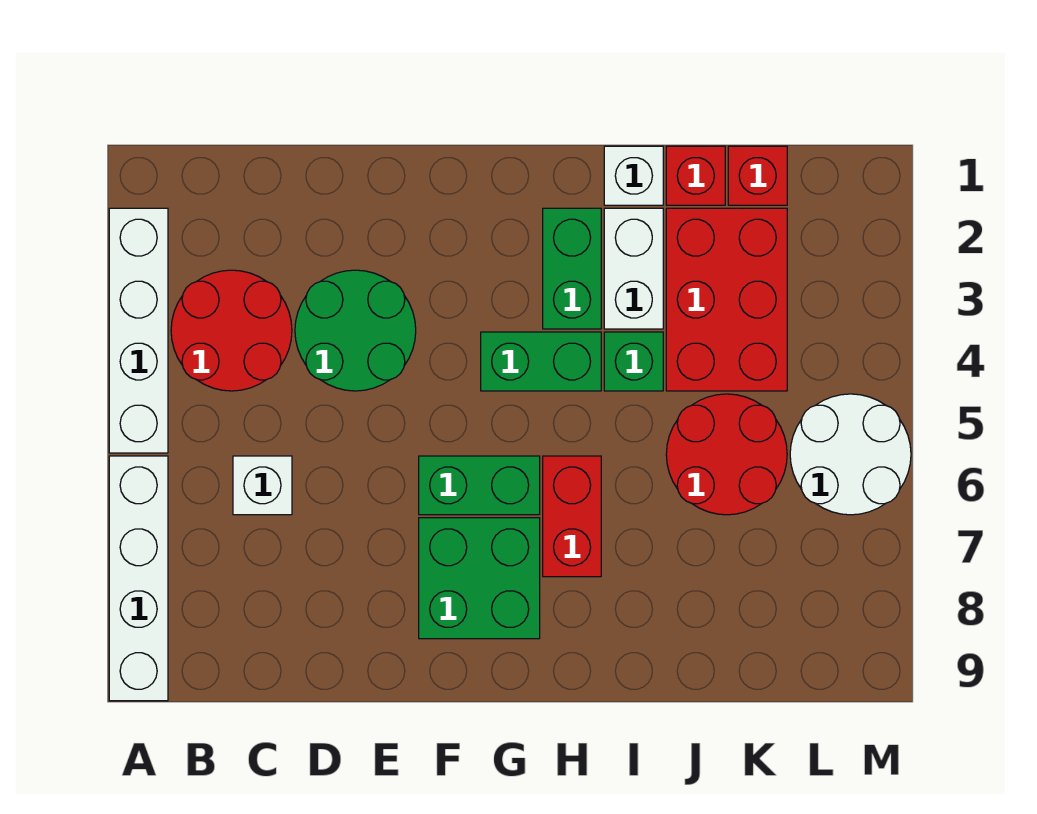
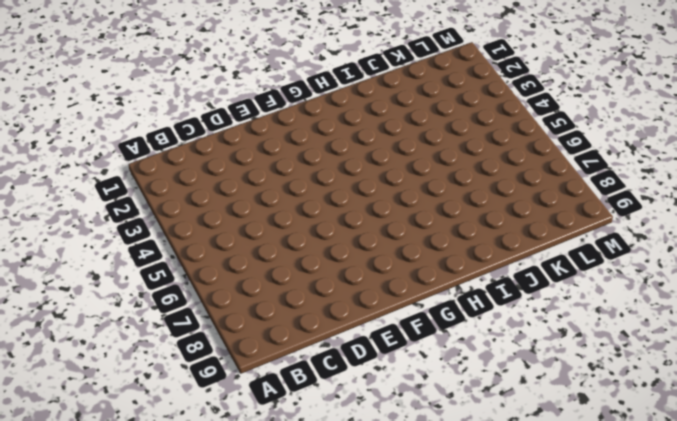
none -> white brick A2:A5 level 1
none -> white brick A6:A9 level 1
none -> red round brick B3:C4 level 1

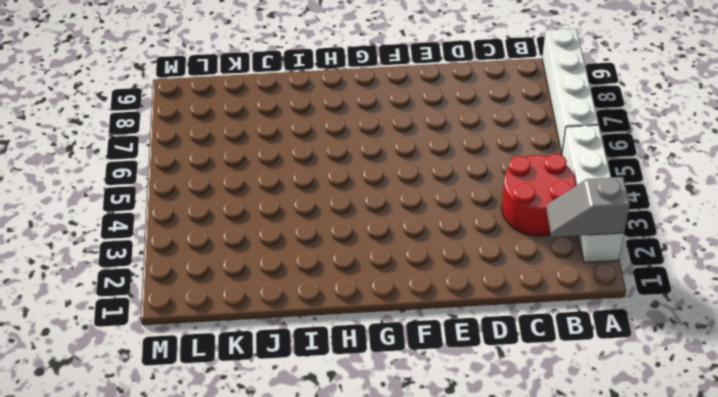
grey slope A2:B2 level 2 top A -> none
none -> white brick C6 level 1
none -> green round brick D3:E4 level 1
none -> green brick F6:G6 level 1

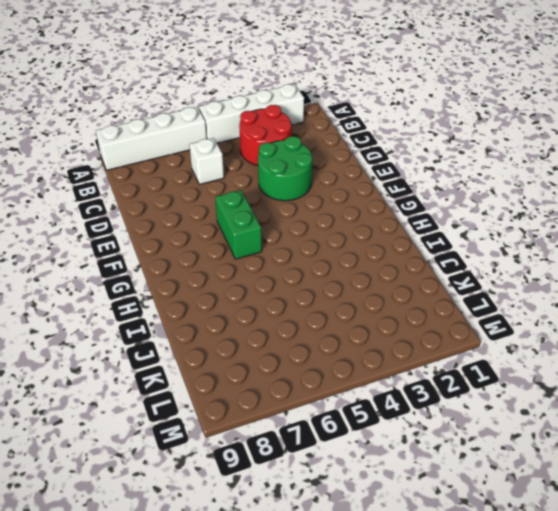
none -> green brick F7:G8 level 1
none -> green brick G4:H4 level 1
none -> green brick H2:H3 level 1

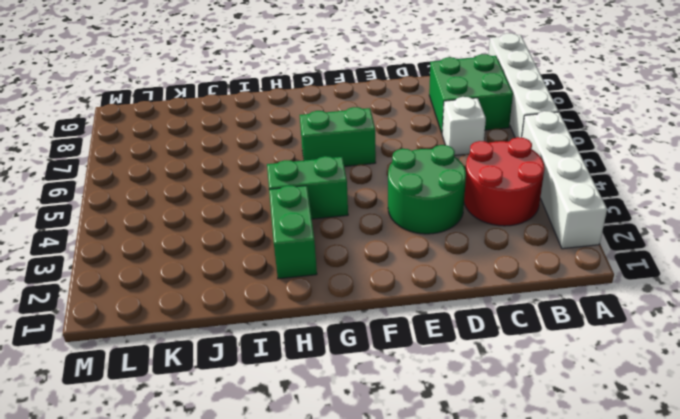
green brick B7:C8 level 1 -> green brick F7:G8 level 1
none -> red brick H6:H7 level 1
none -> white brick I1 level 1
none -> white brick I2:I3 level 1

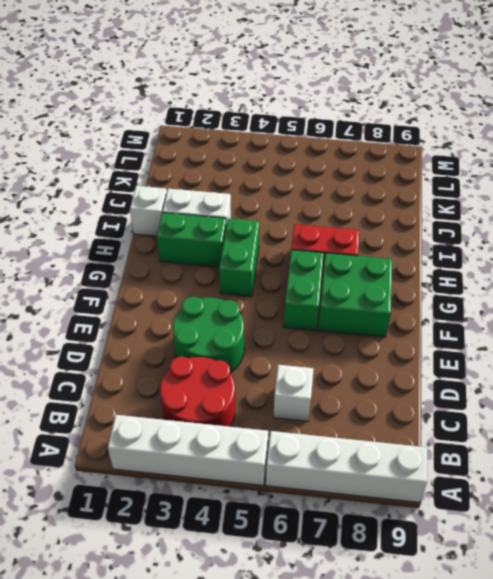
none -> green brick I4 level 1
none -> red brick J1 level 1
none -> red brick J2:K4 level 1

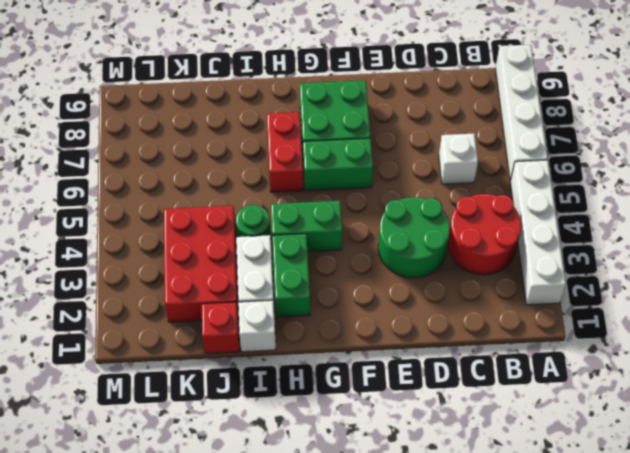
green round brick I4 level 1 -> green brick I4 level 1
none -> red round brick J5:K6 level 1
none -> red brick K1 level 1
none -> white round brick L5:M6 level 1

